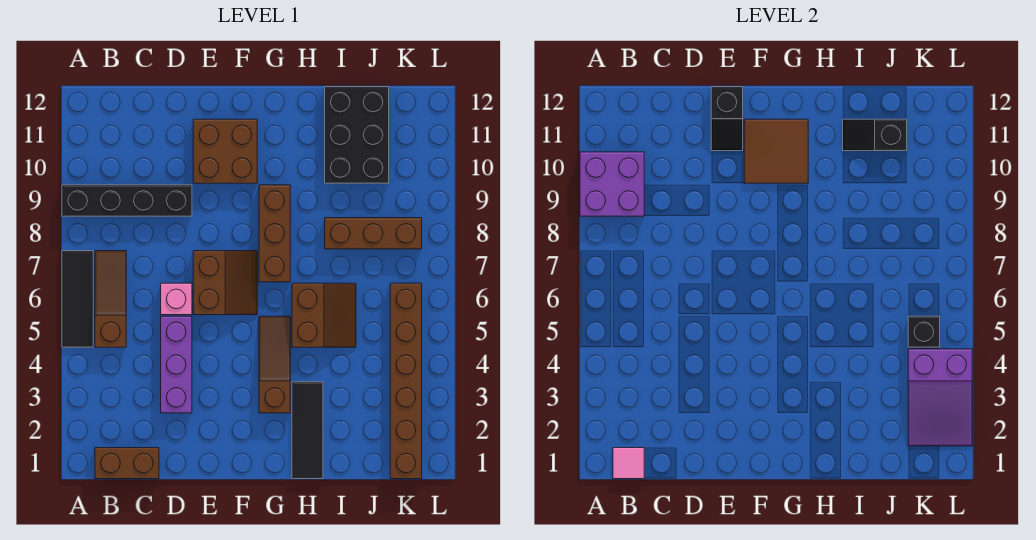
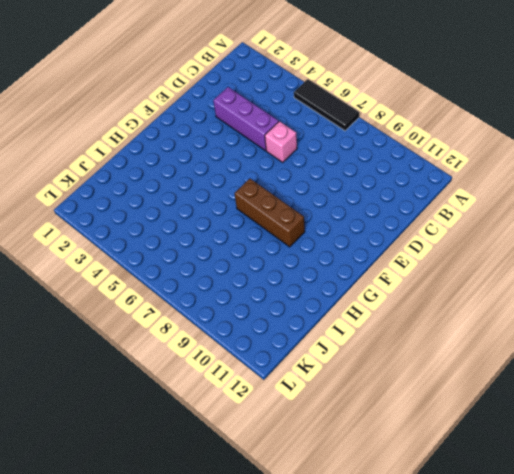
none -> black brick A9:D9 level 1
none -> brown brick B1:C1 level 1
none -> brown slope B5:B7 level 1 top 5

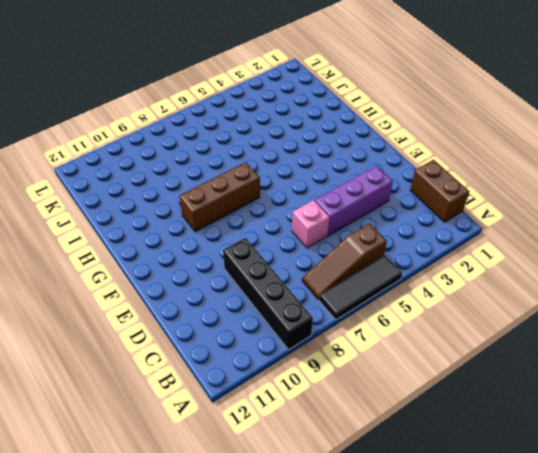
none -> brown slope E6:F7 level 1 top E
none -> brown brick E10:F11 level 1
none -> brown slope G3:G5 level 1 top 3

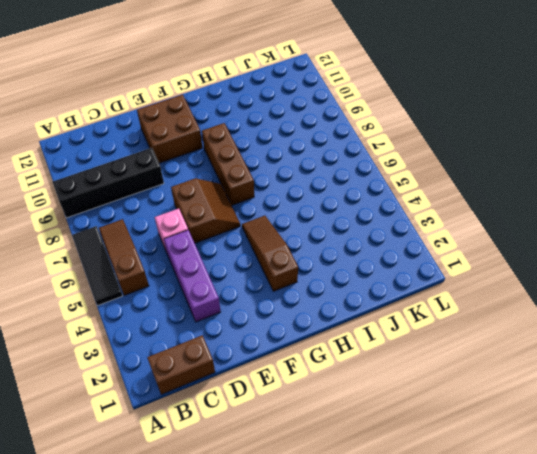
none -> black tile H1:H3 level 1
none -> brown slope H5:I6 level 1 top H
none -> brown brick I8:K8 level 1

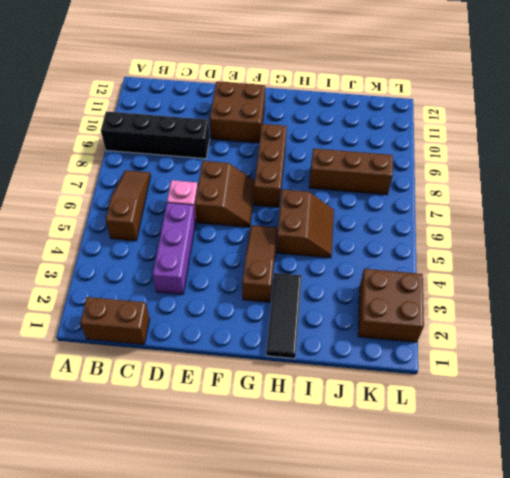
brown brick K2:L3 level 1 -> brown brick K1:K6 level 1
none -> black tile A5:A7 level 1
none -> black brick I10:J12 level 1
none -> purple brick A9:B10 level 2

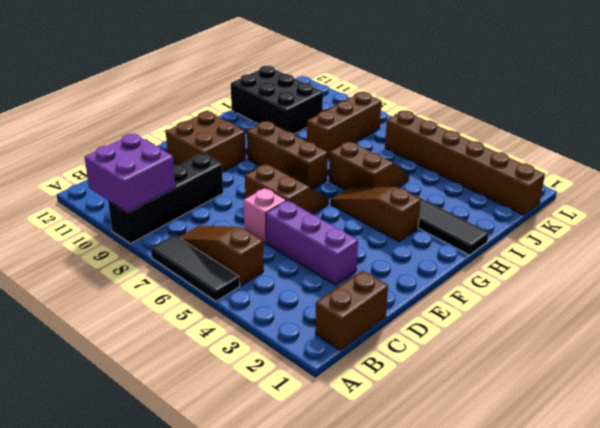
none -> pink tile B1 level 2
none -> black slope E11:E12 level 2 top 12
none -> brown tile F10:G11 level 2

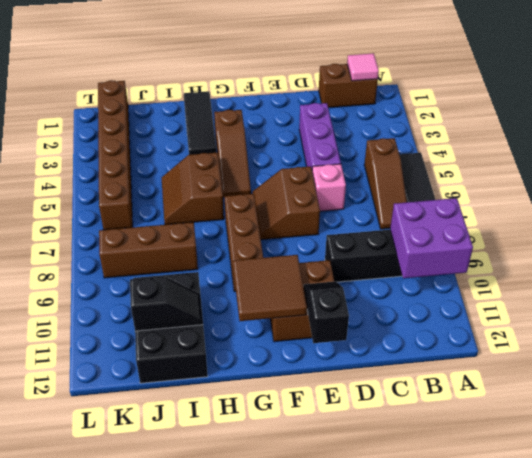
none -> purple slope K2:L4 level 2 top 4
none -> black brick K5 level 2

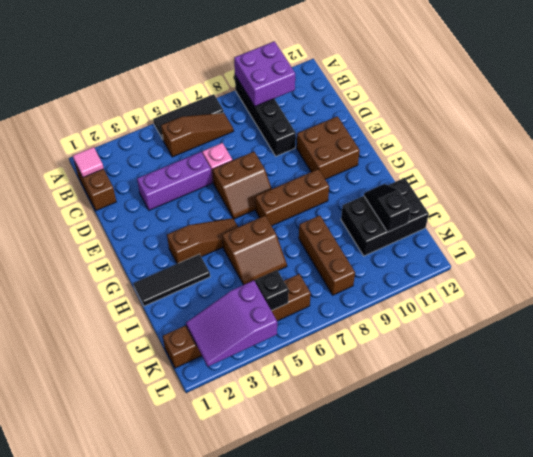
none -> black slope E11:E12 level 2 top 12
none -> brown tile F10:G11 level 2

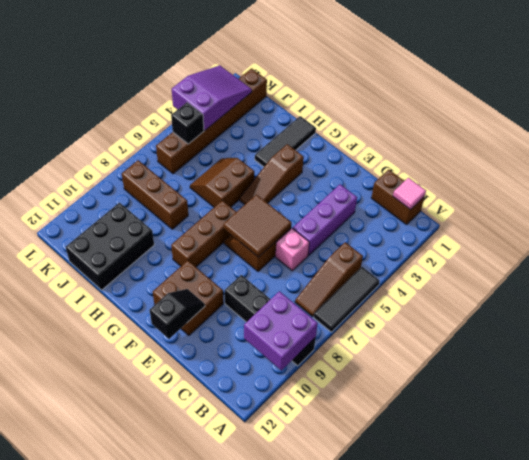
brown tile E6:F7 level 2 -> brown tile F10:G11 level 2
none -> black slope I11:J11 level 2 top J

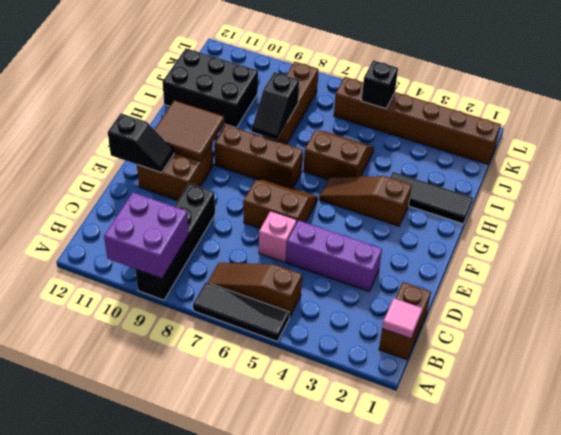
black slope H8:I8 level 2 top I -> black slope I11:J11 level 2 top J
none -> purple slope K2:L4 level 2 top 4

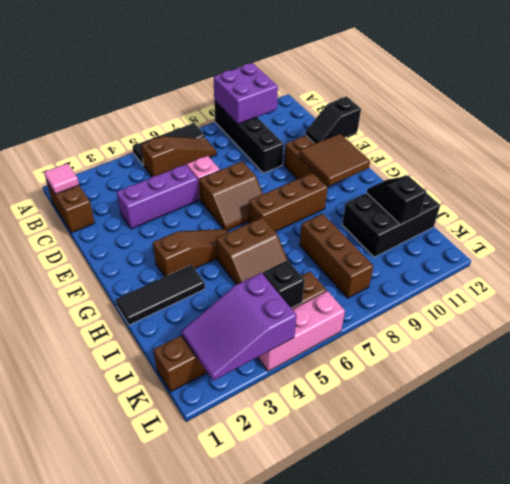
pink brick L4:L6 level 1 -> none

